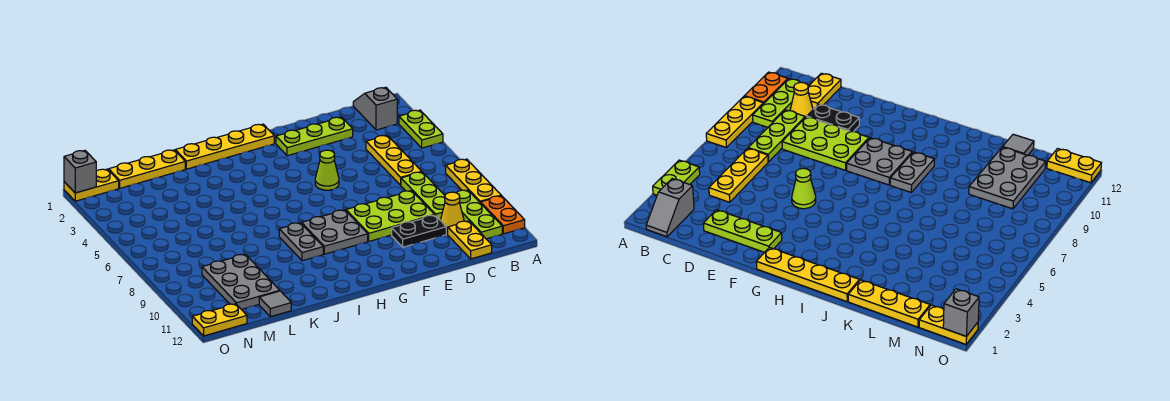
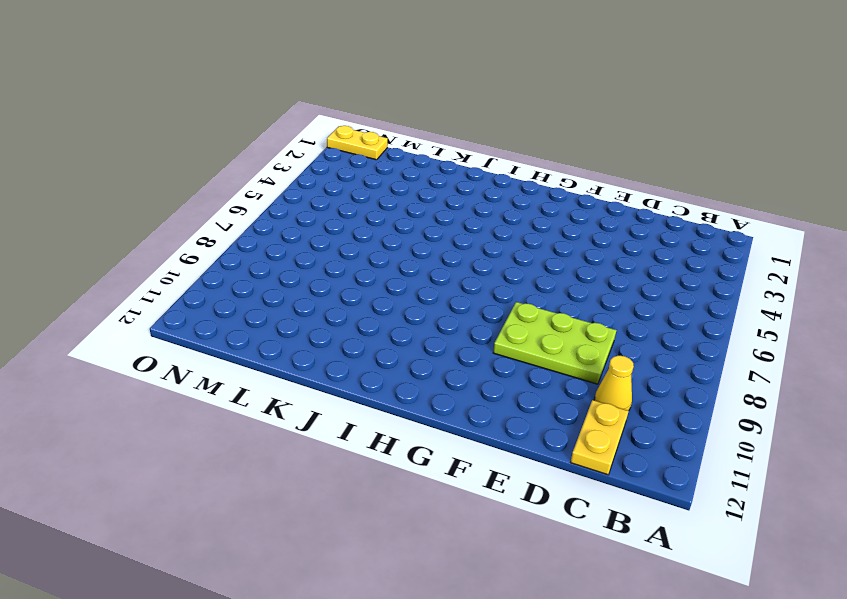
none -> lime plate A3:A4 level 1
none -> yellow plate A7:A9 level 1
none -> orange plate A10:A11 level 1

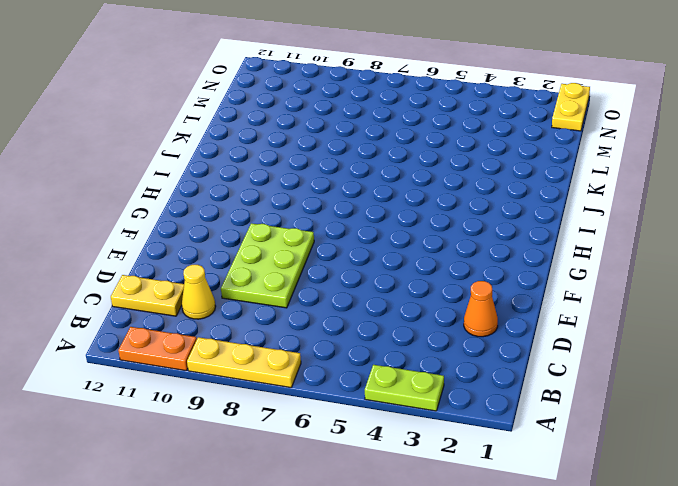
orange cone D2 level 1 -> lime plate D2:F2 level 1
none -> grey slope B1:B2 level 1 top 2
none -> lime plate B9:B11 level 1
none -> yellow plate C4:C6 level 1

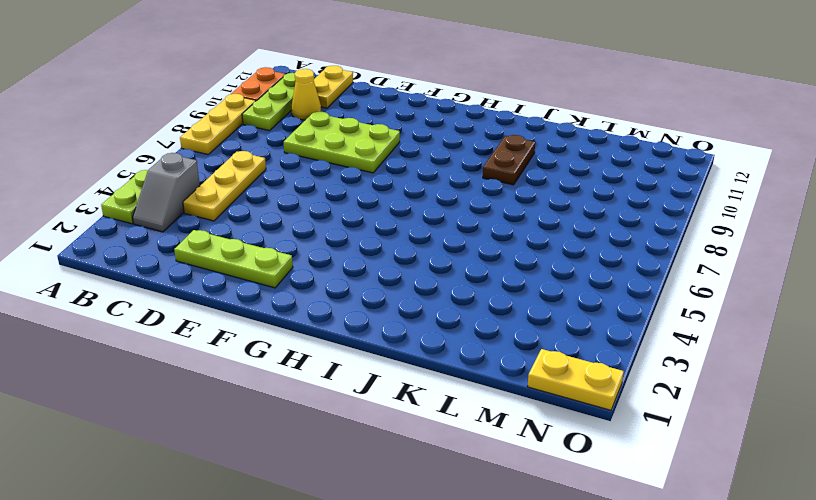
grey slope B3:B4 level 1 top 4 -> grey slope B1:B2 level 1 top 2
brown plate J9:J10 level 1 -> none
none -> lime plate C7:C9 level 1
none -> black plate D10:E10 level 1
none -> lime cone F5 level 1

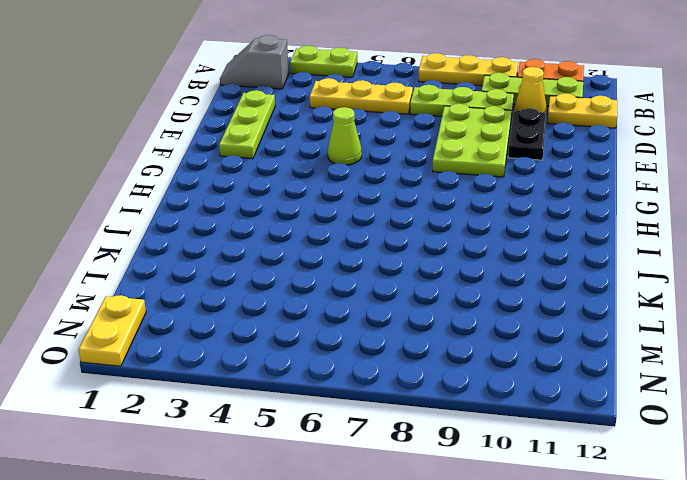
none -> yellow plate G1:J1 level 1
none -> grey plate G8:H9 level 1
none -> grey plate I8:I9 level 1

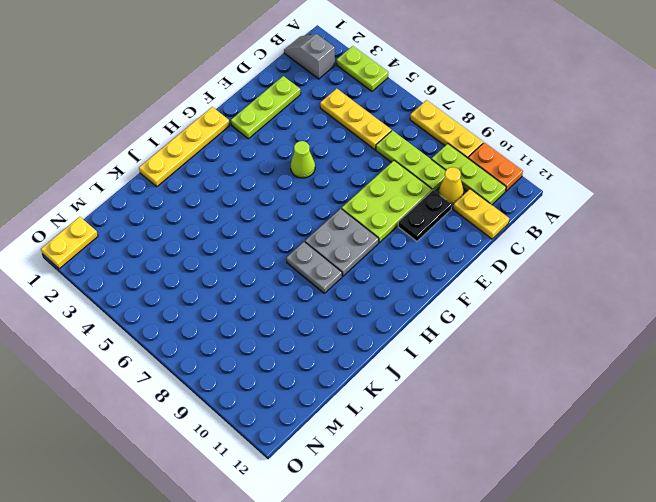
none -> yellow plate K1:M1 level 1
none -> grey plate L9:M11 level 1
none -> grey tile L12 level 1

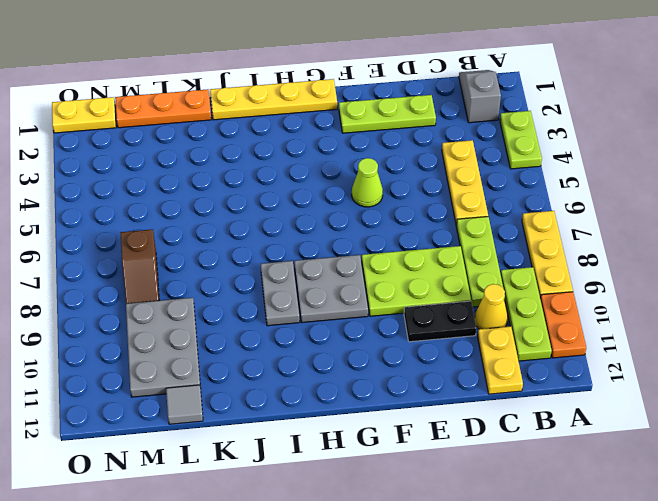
orange plate K1:M1 level 1 -> yellow plate K1:M1 level 1
brown slope M7:M8 level 1 top 7 -> none
none -> yellow plate N12:O12 level 1
none -> grey brick O1 level 2

